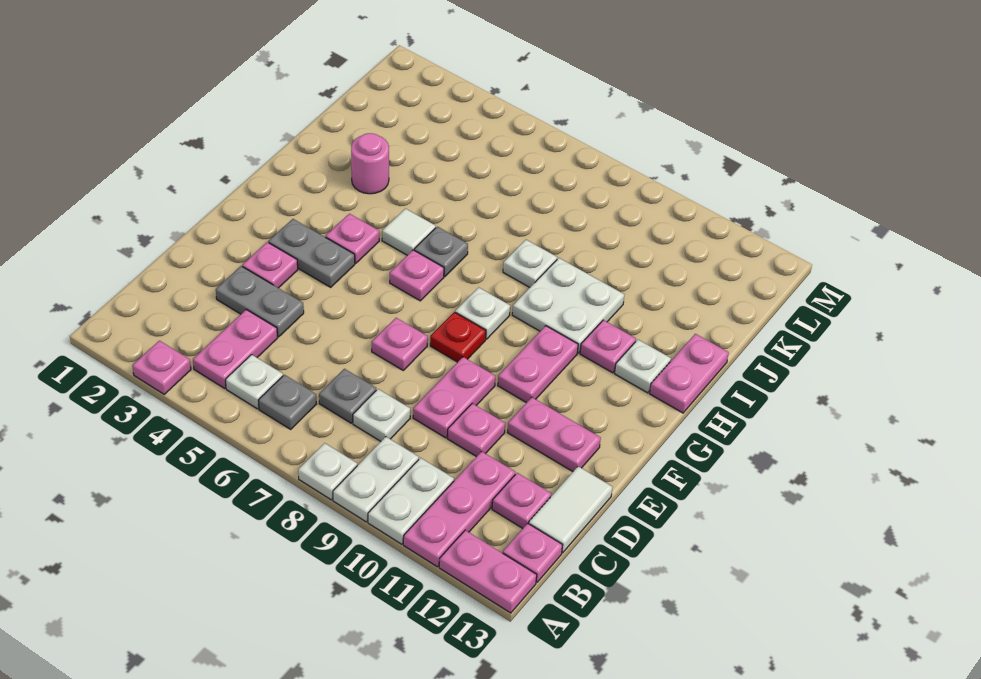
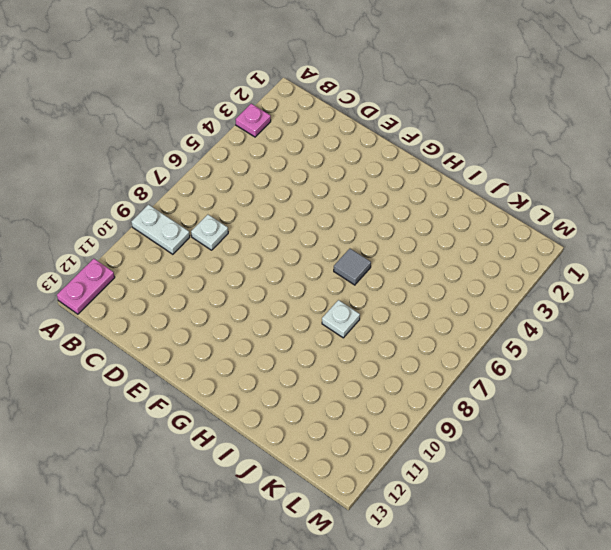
grey tile H6 level 1 -> grey plate H6 level 1
none -> white plate A8 level 1
none -> white plate A10:B10 level 1
none -> pink plate A11:C11 level 1
none -> pink plate B4:C4 level 1

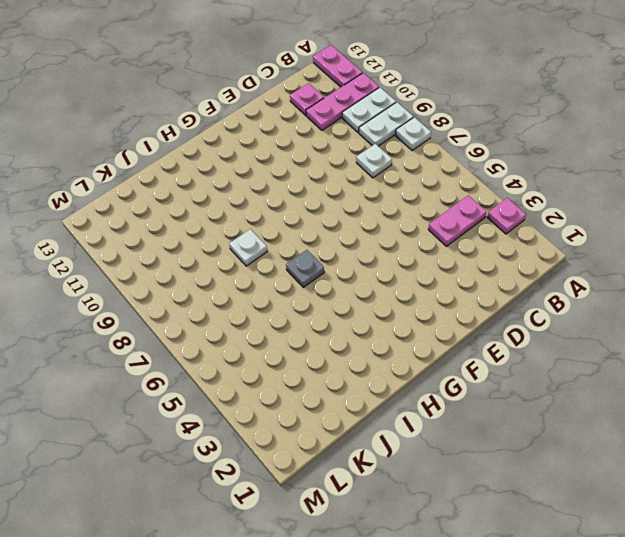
none -> white plate B5 level 1
none -> grey plate B6 level 1
none -> pink plate B13 level 1
none -> grey plate C7 level 1

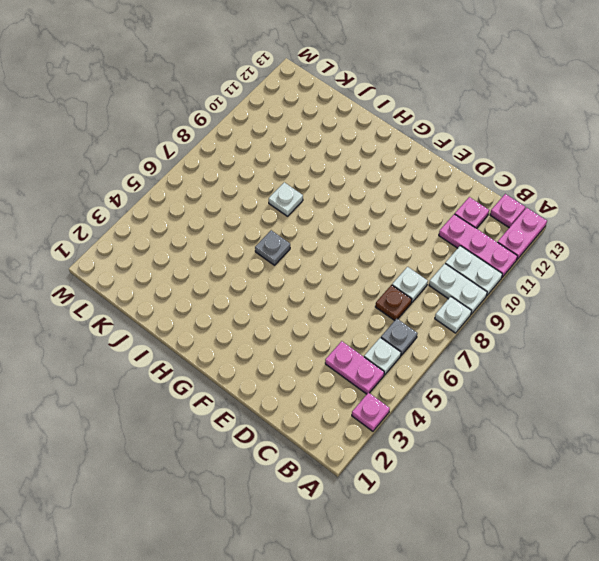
brown plate C7 level 1 -> grey plate C7 level 1
none -> white tile C13:D13 level 1
none -> grey plate D3:D4 level 1
none -> pink plate D9:E9 level 1
none -> pink plate D10 level 1

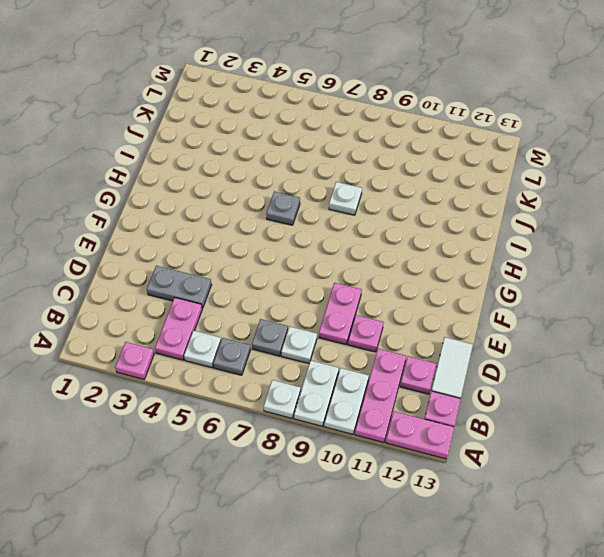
none -> pink plate E3 level 1
none -> pink plate E7 level 1
none -> pink plate E11:E12 level 1
none -> grey plate F3:F4 level 1

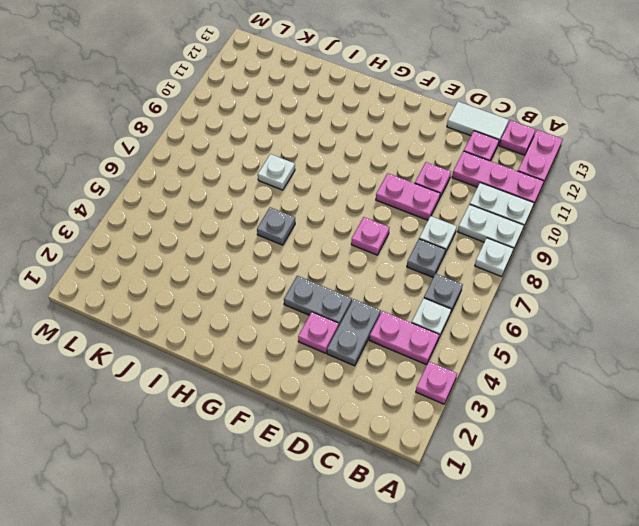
grey plate E4:F4 level 1 -> grey plate F3:F4 level 1
none -> pink plate E11:E12 level 1
none -> red plate F8 level 1
none -> pink plate F10:G10 level 1
none -> pink plate G4 level 1

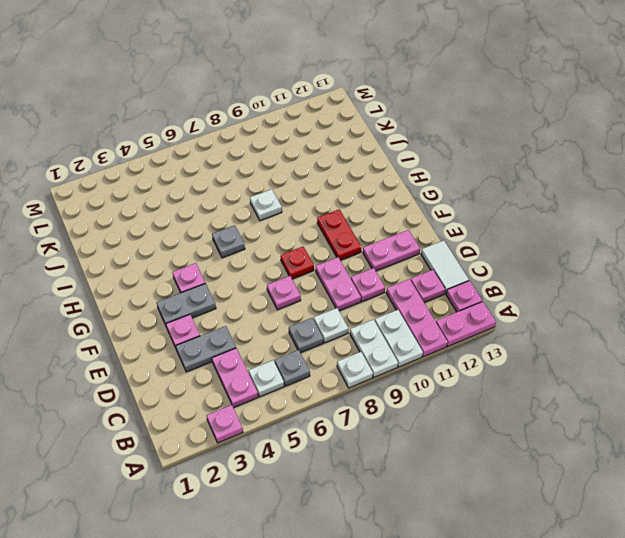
red plate F10:G10 level 1 -> pink plate F10:G10 level 1
none -> pink plate G6 level 1
none -> white plate G8 level 1
none -> white tile H5 level 1
none -> white plate H9:I10 level 1

